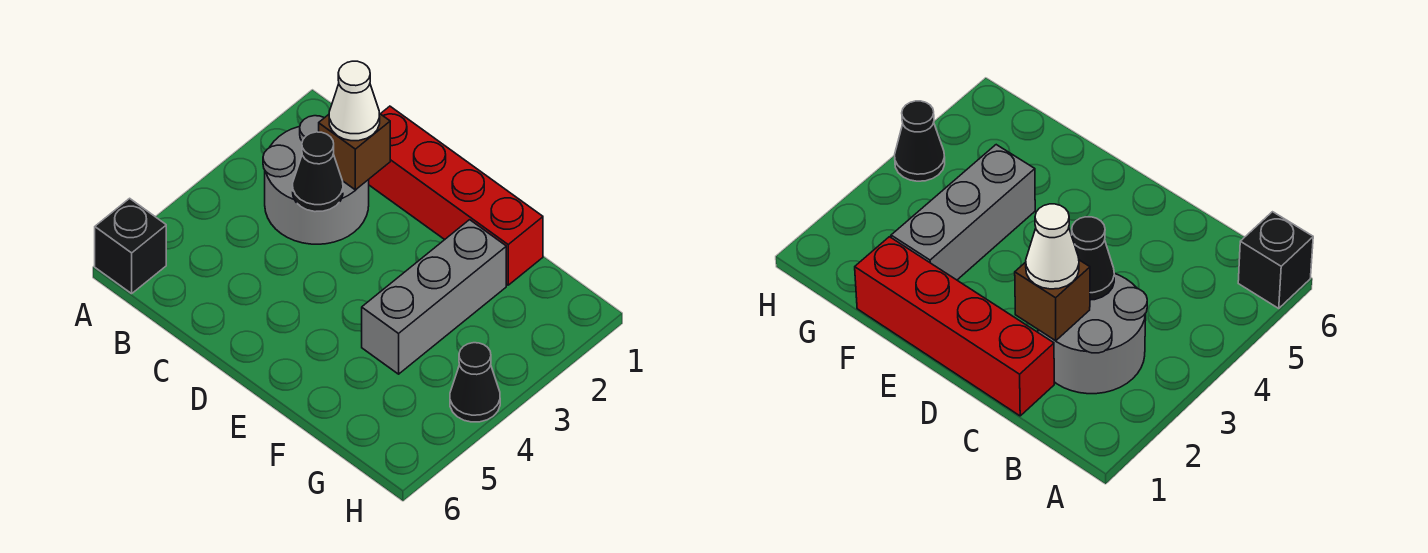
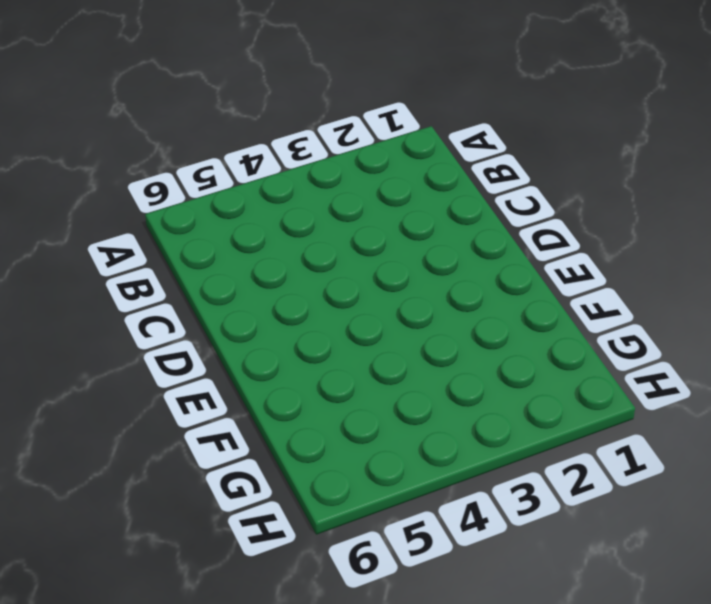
none -> black brick A6 level 1
none -> grey round brick B2:C3 level 1

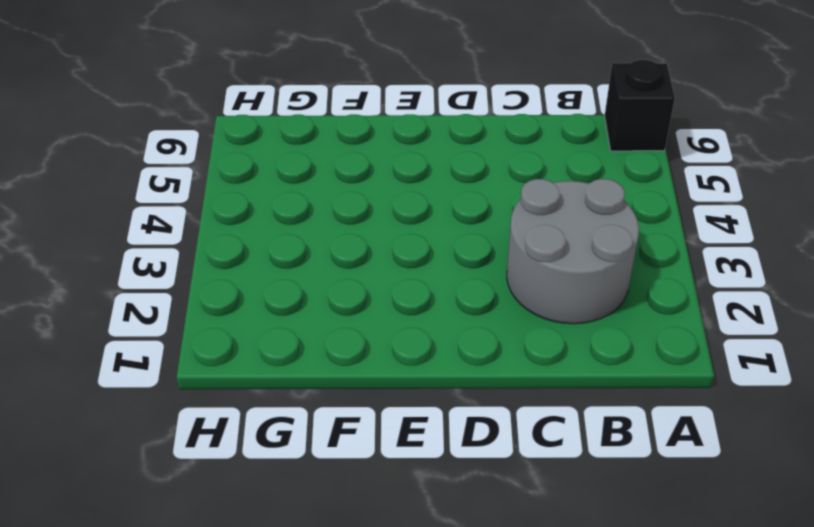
none -> red brick C1:F1 level 1
none -> grey brick F2:F4 level 1

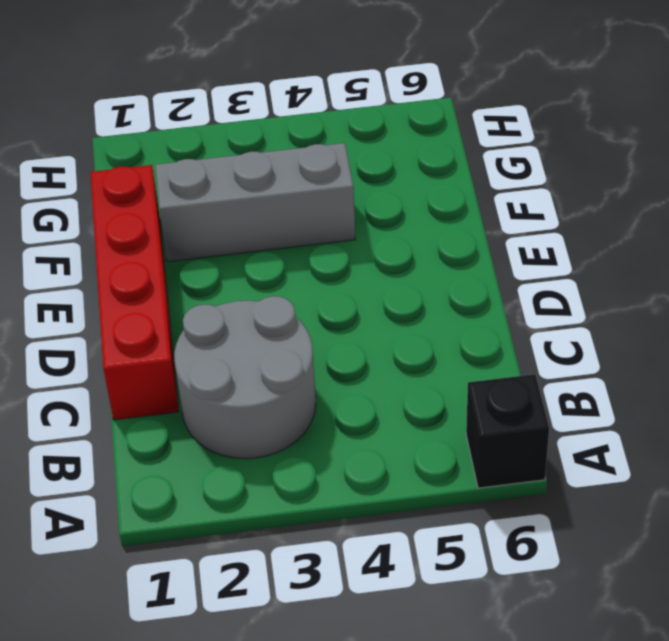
none -> black cone H4 level 1
none -> brown brick C2 level 2

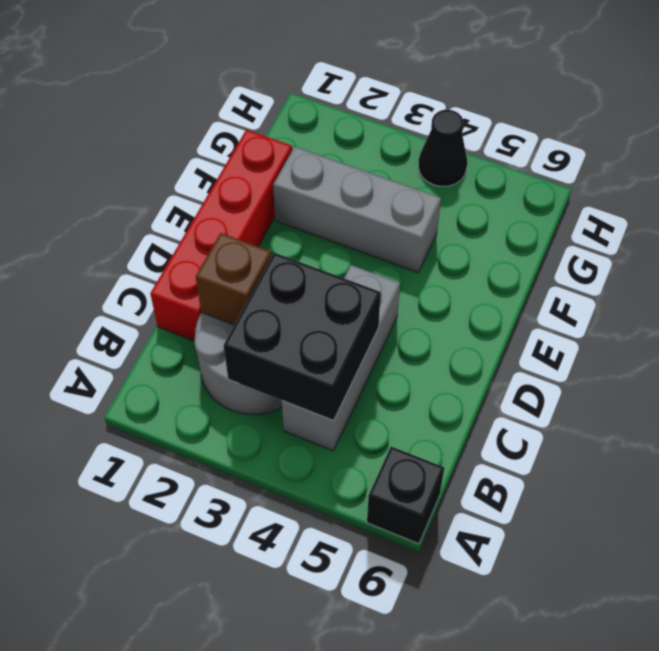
black brick B3:C4 level 2 -> black cone C3 level 2
grey brick B4:D4 level 1 -> none
none -> white cone C2 level 3

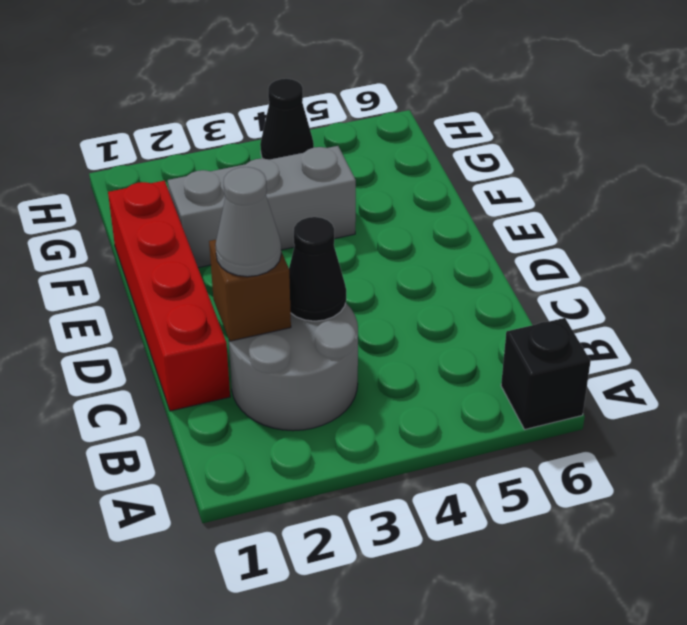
grey cone C2 level 3 -> white cone C2 level 3

